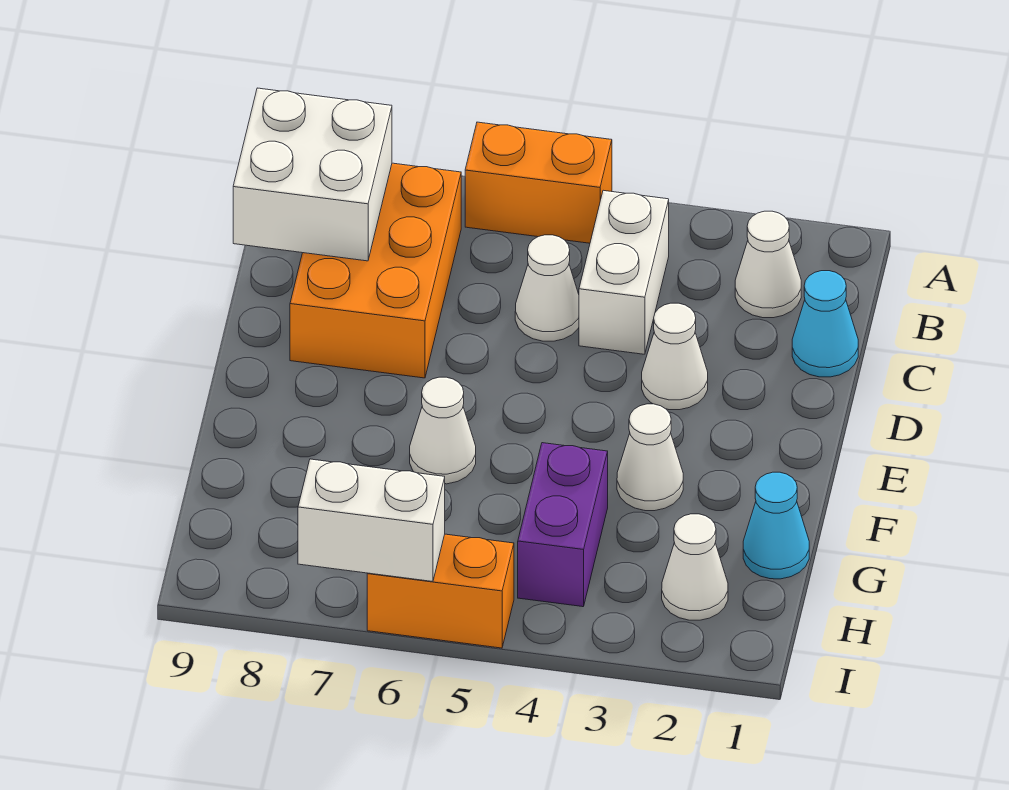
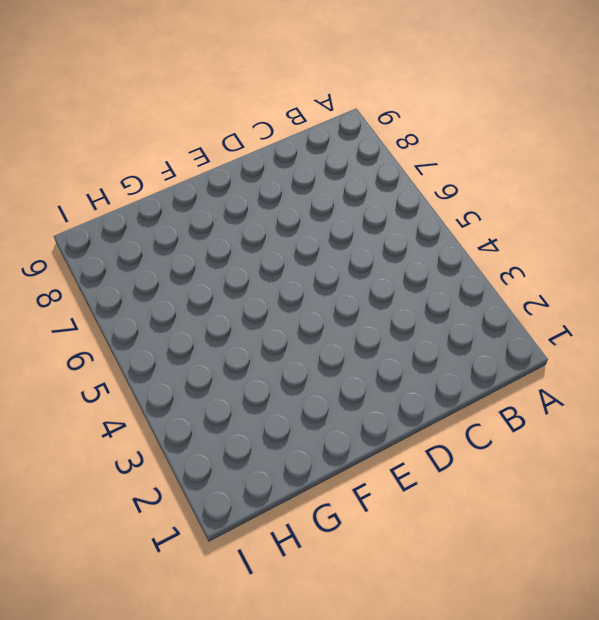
none -> orange brick A5:A6 level 1
none -> white cone B2 level 1
none -> white brick B4:C4 level 1

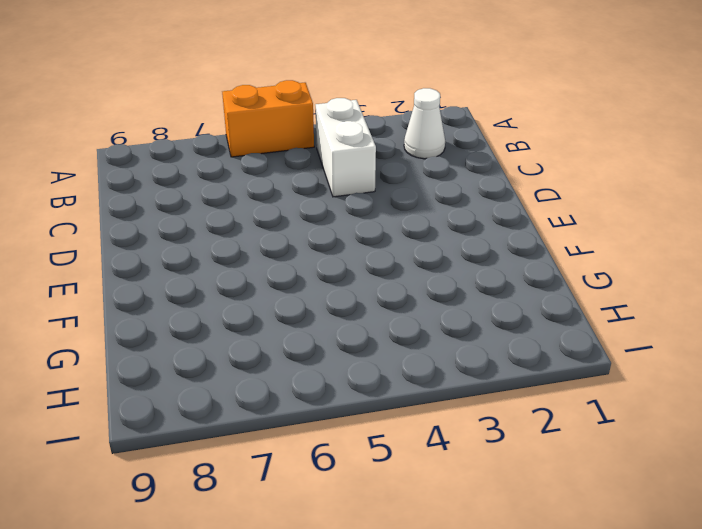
none -> orange brick B7:D8 level 1
none -> cyan cone C1 level 1
none -> white cone C5 level 1

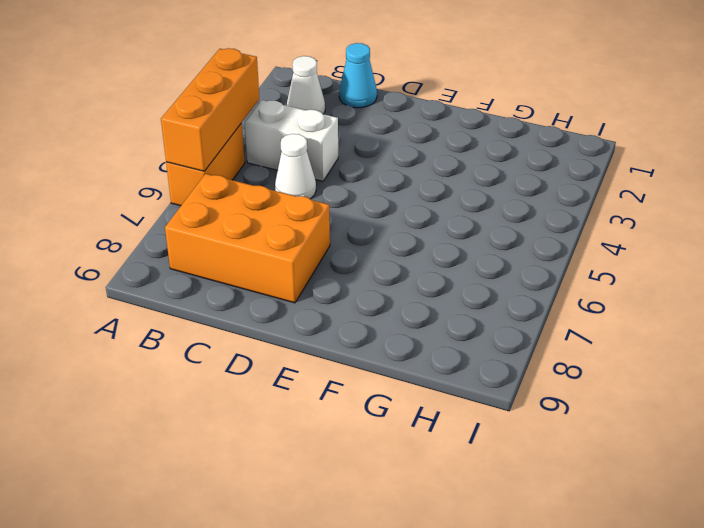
orange brick A4:A6 level 2 -> none
none -> white cone D3 level 1
none -> white cone F3 level 1
none -> white cone F6 level 1

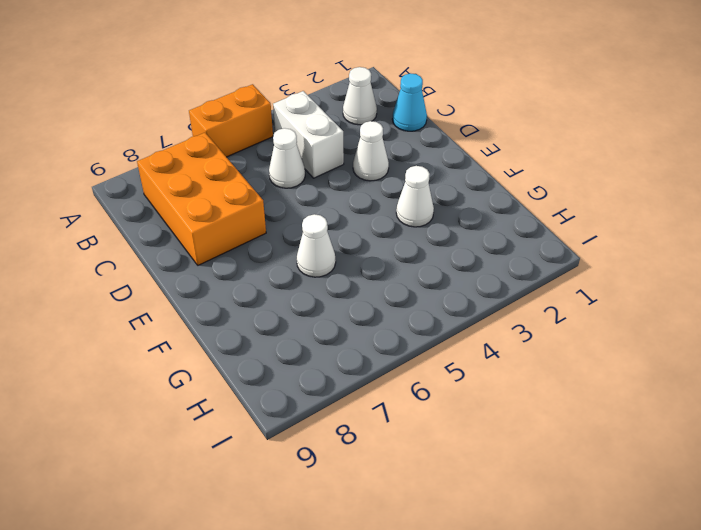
none -> cyan cone G1 level 1
none -> purple brick G4:H4 level 1
none -> white cone H2 level 1

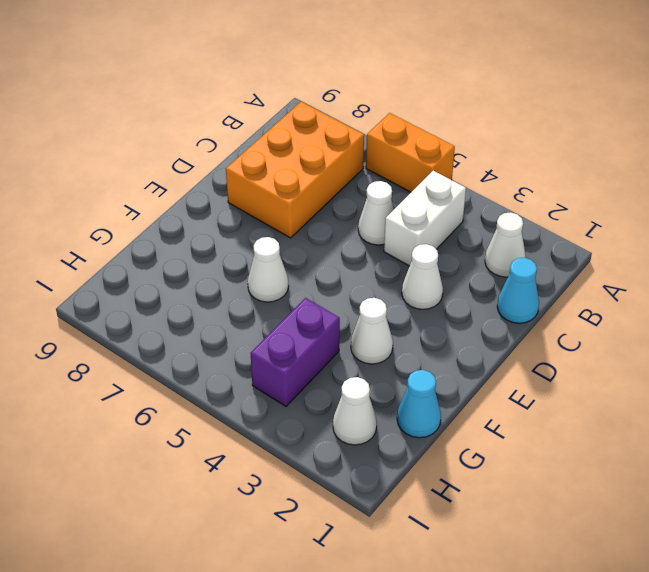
none -> orange brick I5:I6 level 1
none -> white brick B8:C9 level 2
none -> white brick I6:I7 level 2

